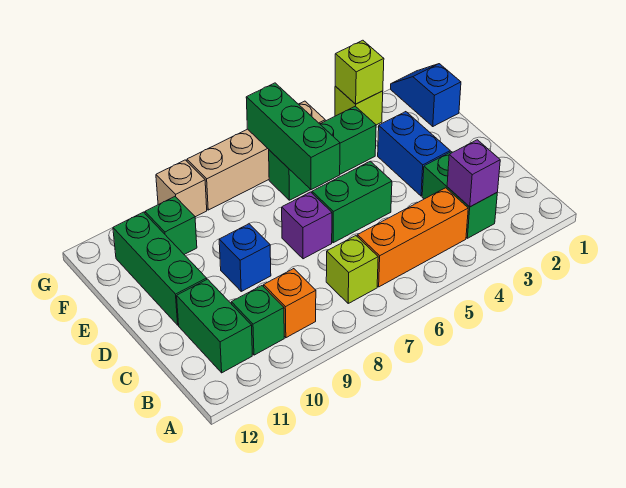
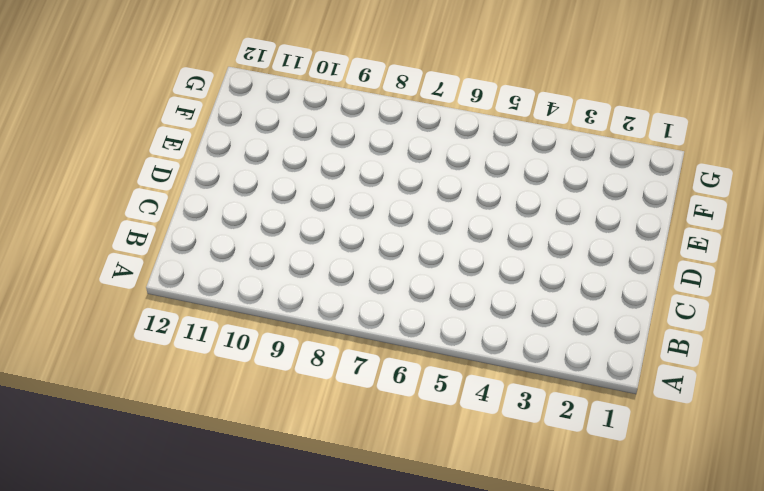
none -> green brick B3:C3 level 1
none -> orange brick B4:B6 level 1
none -> lime brick B7 level 1

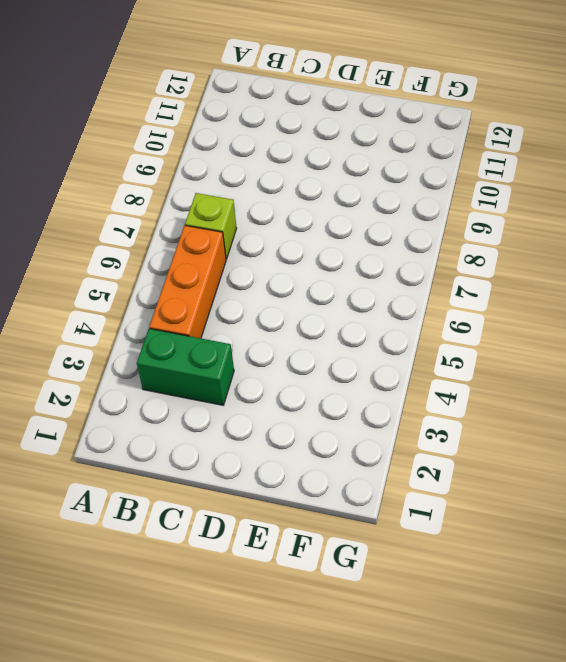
none -> orange brick B9 level 1
none -> green brick B10 level 1
none -> green brick B11:C11 level 1

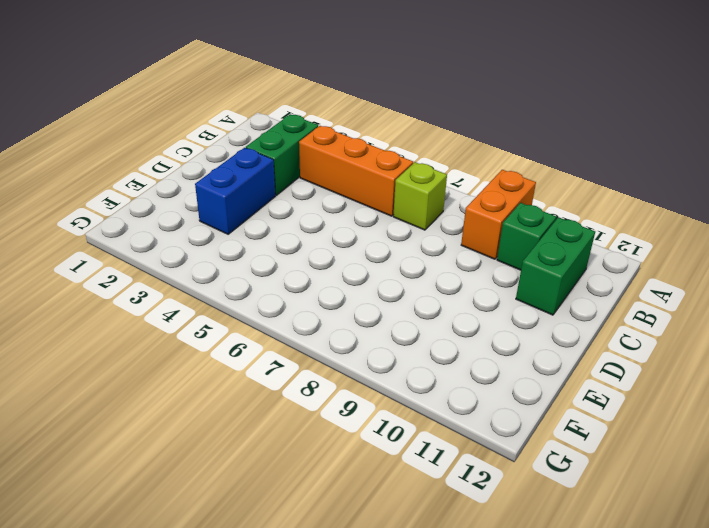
orange brick A9:B9 level 1 -> orange brick B9 level 1
none -> green brick D5:D6 level 1
none -> purple brick D7 level 1
none -> blue brick D9 level 1

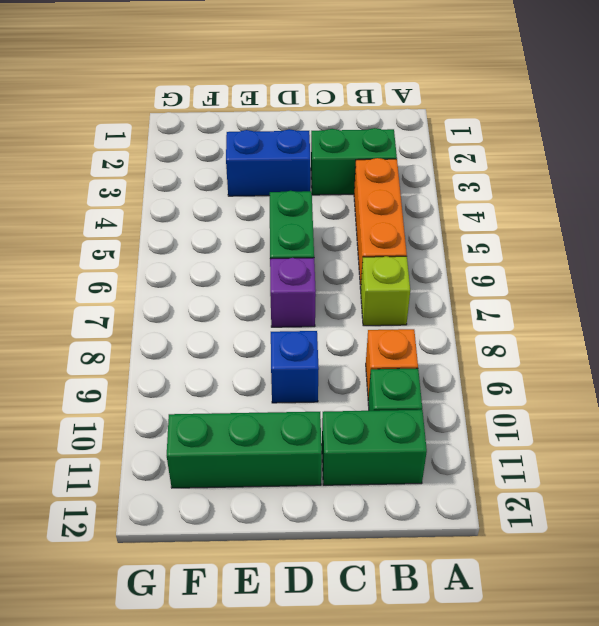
none -> blue slope F1:G1 level 1 top F
none -> green brick F4:F6 level 1
none -> green brick F10 level 1

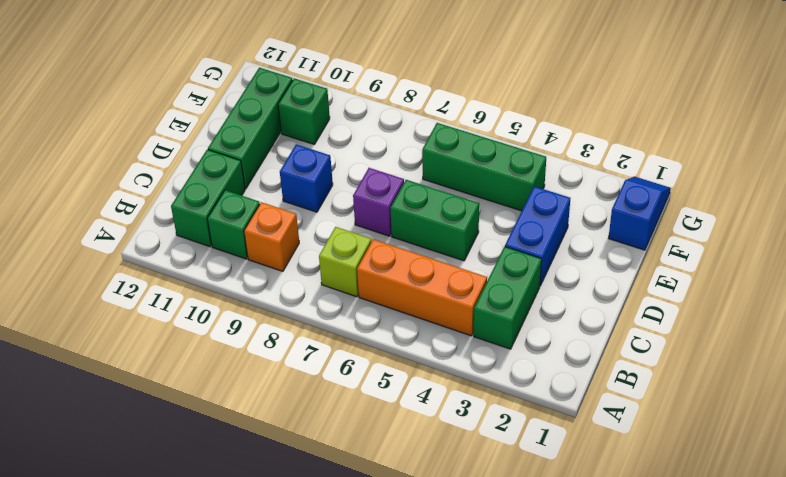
none -> lime brick G3 level 1
none -> tan brick G5:G8 level 1
none -> tan brick G9 level 1

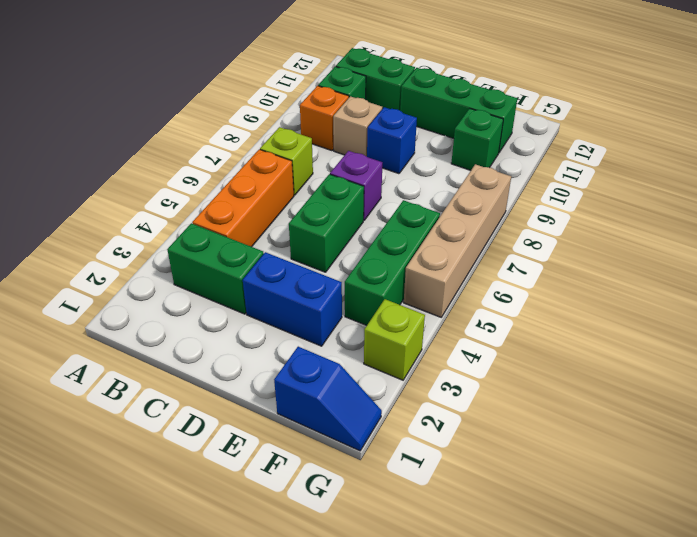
tan brick C9 level 1 -> tan brick G9 level 1
none -> purple brick B3 level 2
none -> green brick E6:G6 level 2
none -> lime brick G3 level 2

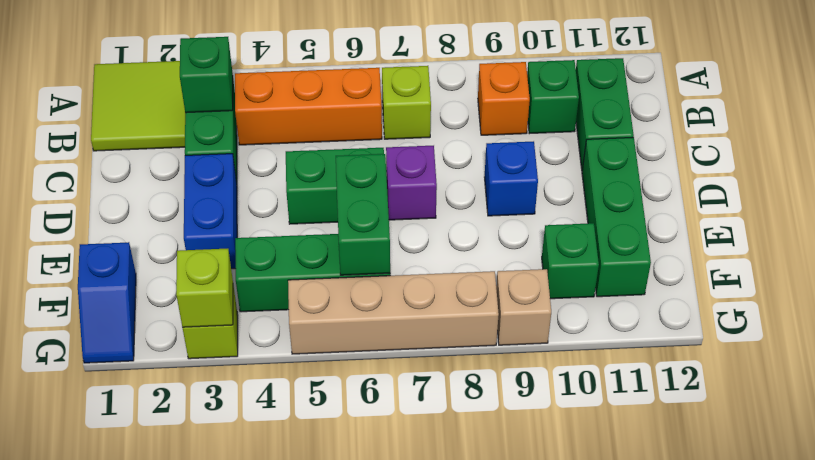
lime tile A1:B2 level 1 -> none
green brick B3 level 2 -> purple brick B3 level 2
green brick E6:F6 level 2 -> green brick E6:G6 level 2

